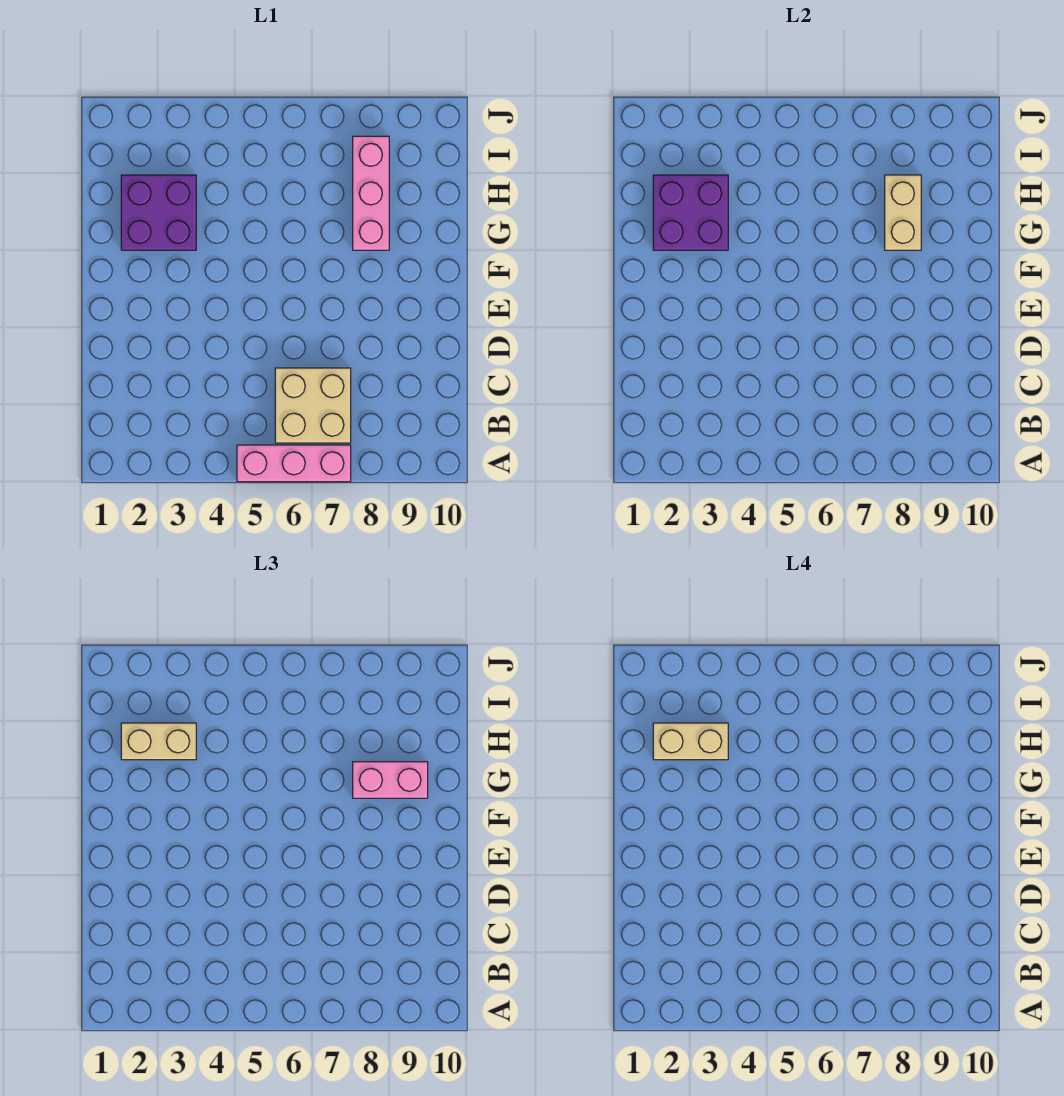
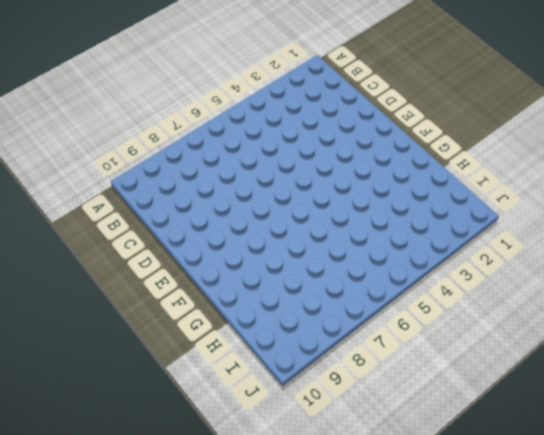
none -> pink brick A5:A7 level 1
none -> tan brick B6:C7 level 1

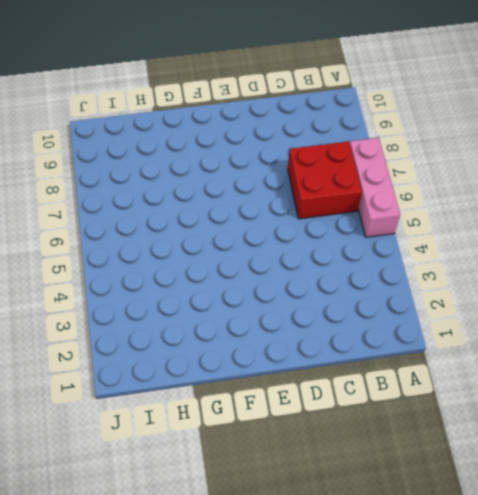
red brick B6:C7 level 1 -> tan brick B6:C7 level 1
none -> purple brick G2:H3 level 1
none -> pink brick G8:I8 level 1

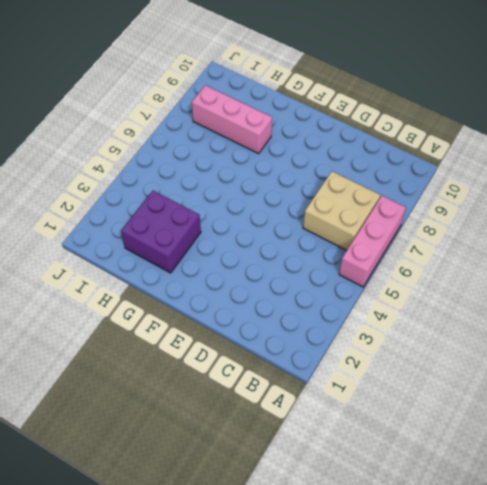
none -> purple brick G2:H3 level 2
none -> tan brick G8:H8 level 2

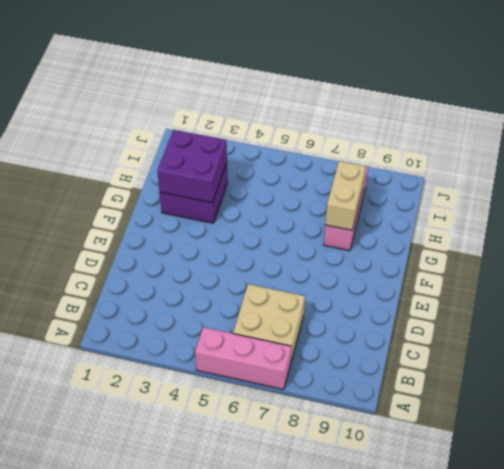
none -> pink brick G8:G9 level 3
none -> tan brick H2:H3 level 3

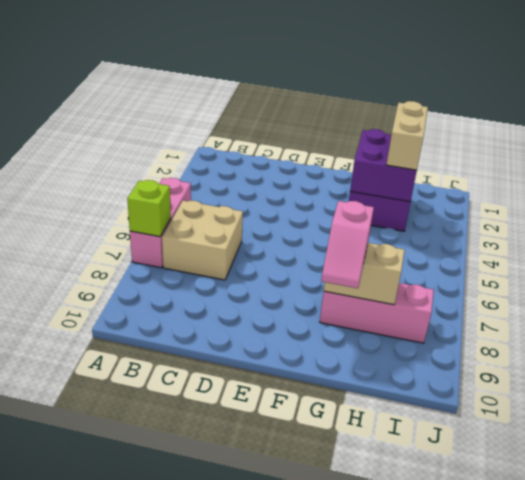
lime brick A7 level 2 -> none
pink slope G8:G9 level 3 top 8 -> pink brick G8:G9 level 3
none -> tan brick H2:H3 level 4

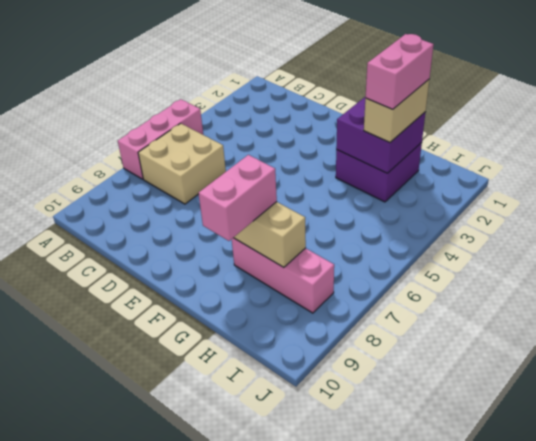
pink brick H2:H3 level 4 -> tan brick H2:H3 level 4

